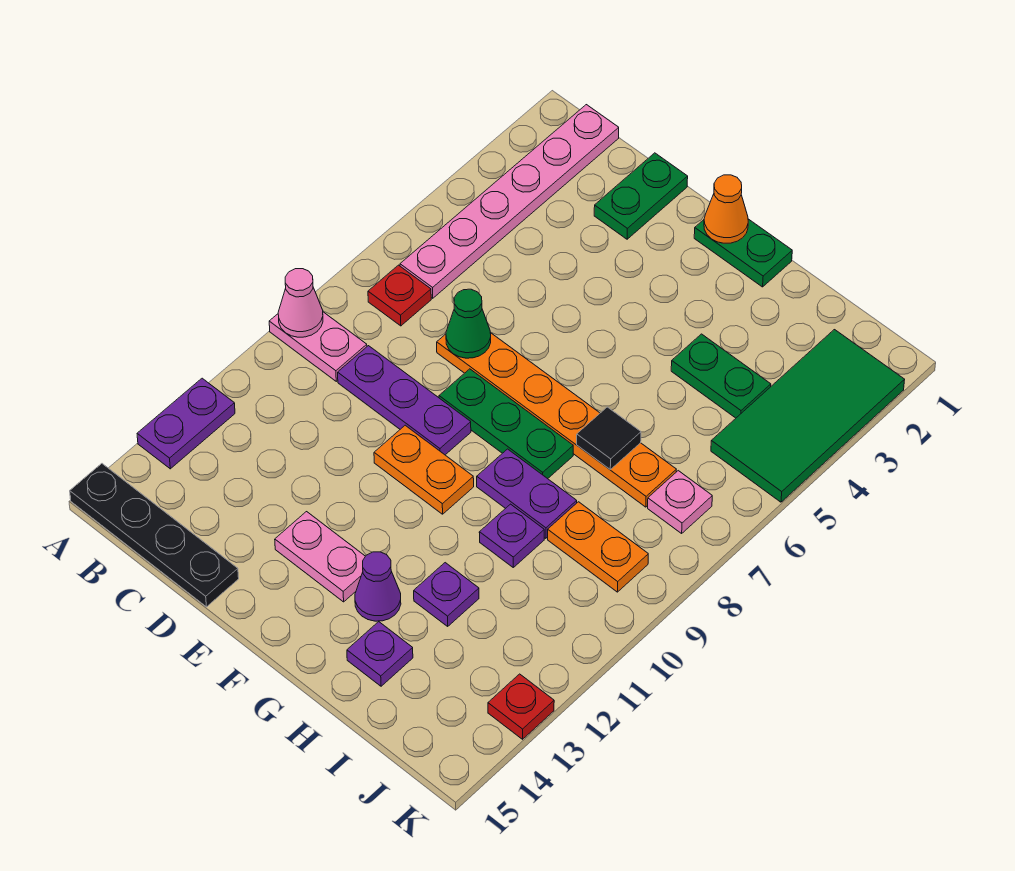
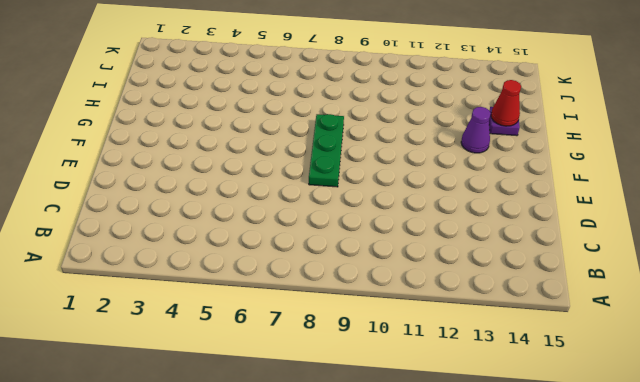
red cone H14 level 2 -> none
none -> pink plate A9:B9 level 1
none -> purple plate A12:A13 level 1
none -> black plate A15:D15 level 1

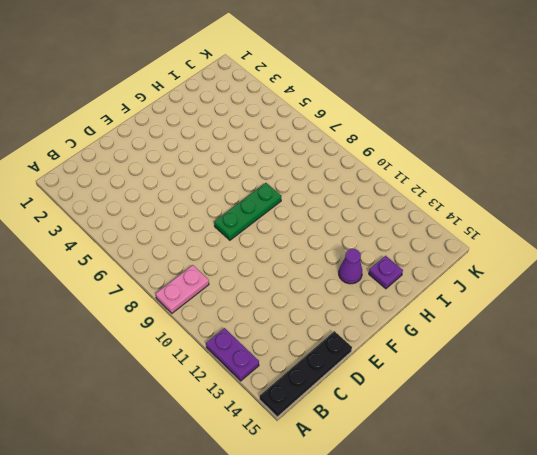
none -> pink plate B1:B6 level 1
none -> red plate B7 level 1
none -> purple plate C9:E9 level 1

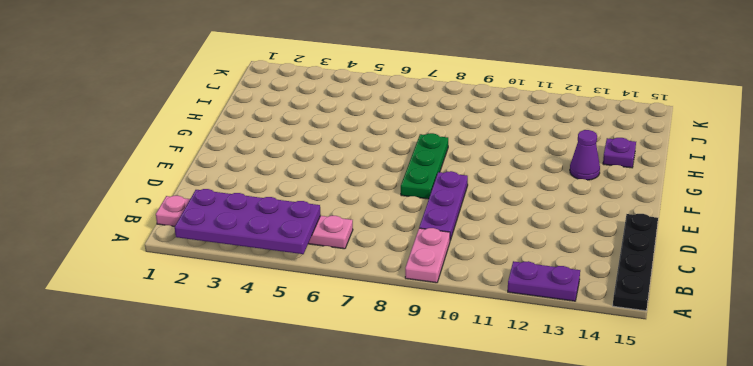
purple plate A2:B5 level 2 -> none
none -> red plate B7 level 1
none -> green plate D1:D2 level 1
none -> orange plate D7:I7 level 1

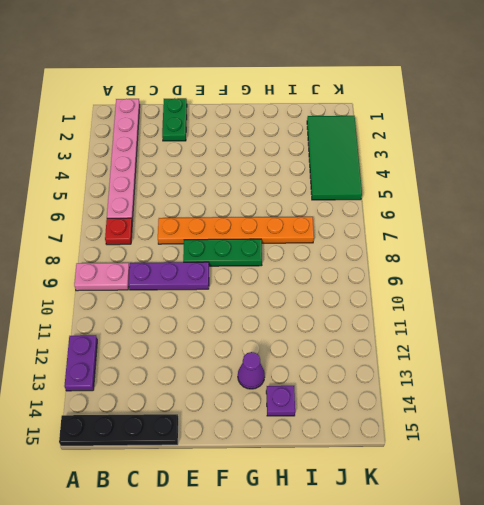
none -> orange plate E10:F10 level 1
none -> pink plate E13:F13 level 1
none -> green plate F1:G1 level 1

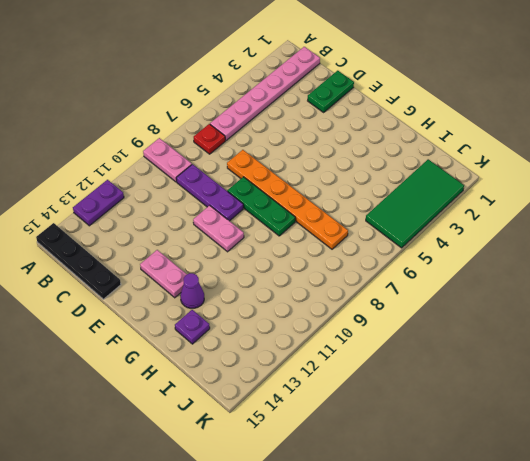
pink plate E10:F10 level 1 -> orange plate E10:F10 level 1
none -> green plate F1:G1 level 1
none -> purple plate G9:H9 level 1
none -> green plate H4:I4 level 1

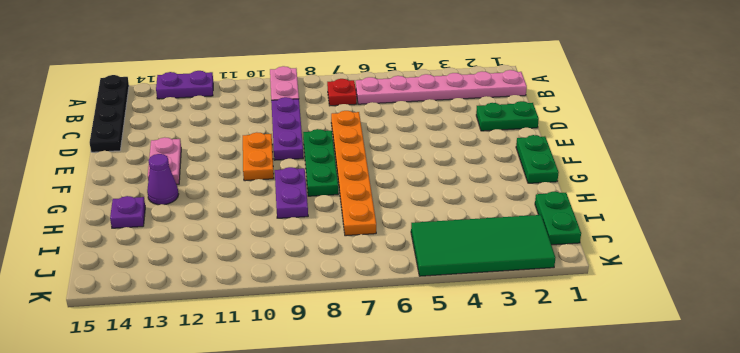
green plate I1:J1 level 1 -> green plate H4:I4 level 1
none -> purple plate H10 level 1
none -> purple plate H12 level 1
none -> orange plate I9:J9 level 1

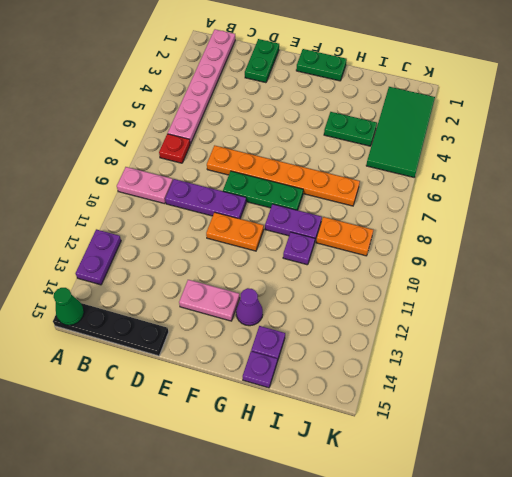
green cone A15 level 2 -> green cone D7 level 2
purple plate H15 level 1 -> purple plate H12 level 1
none -> pink plate J7 level 1
none -> red plate K13 level 1
none -> pink cone A9 level 2

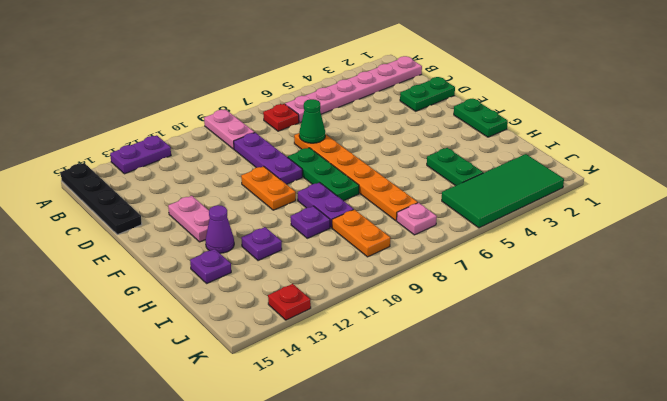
none -> pink cone A9 level 2
none -> orange cone F1 level 2
none -> black tile H7 level 2

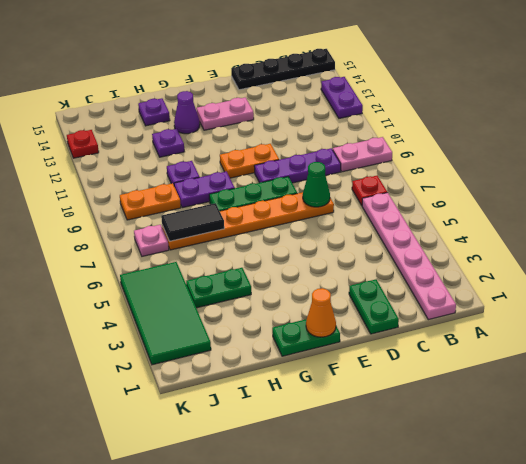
black tile H7:I7 level 2 -> black tile H7 level 2
none -> pink cone A9 level 2

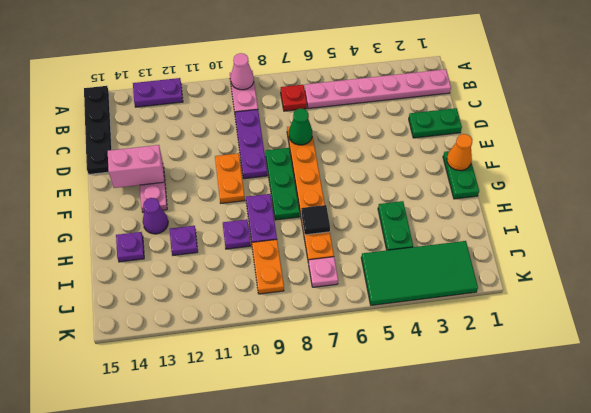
pink brick E13:E14 level 2 -> none
none -> red plate K13 level 1

